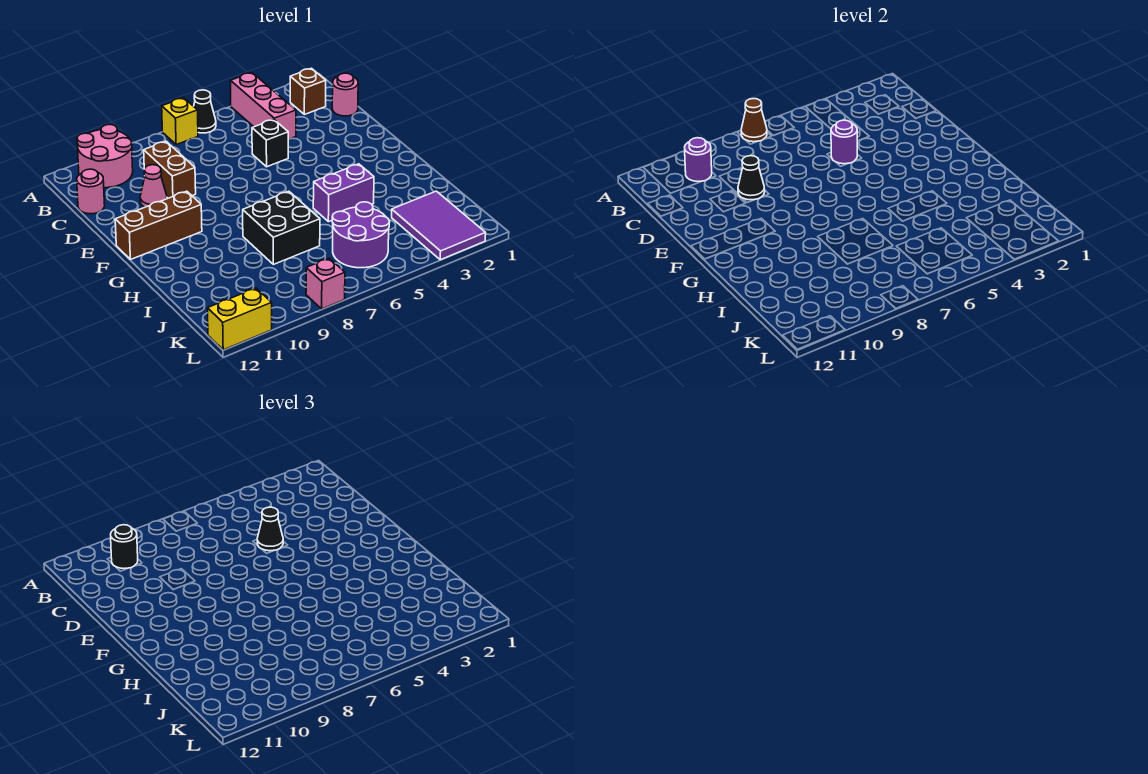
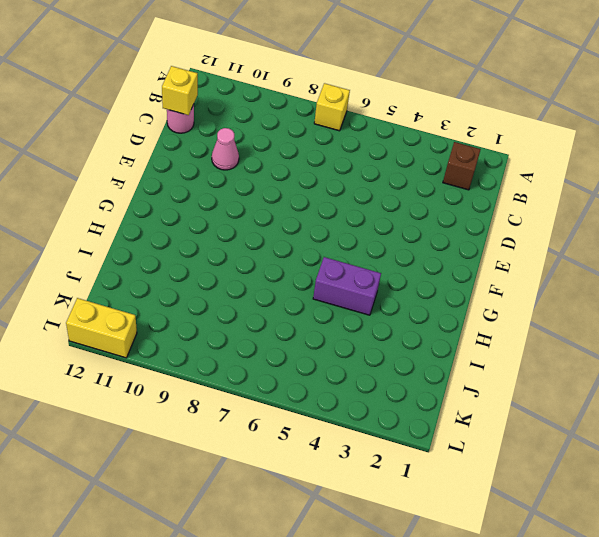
yellow brick C12 level 2 -> none
none -> pink brick A4:C4 level 1
none -> black cone A6 level 1
none -> pink round brick A10:B11 level 1

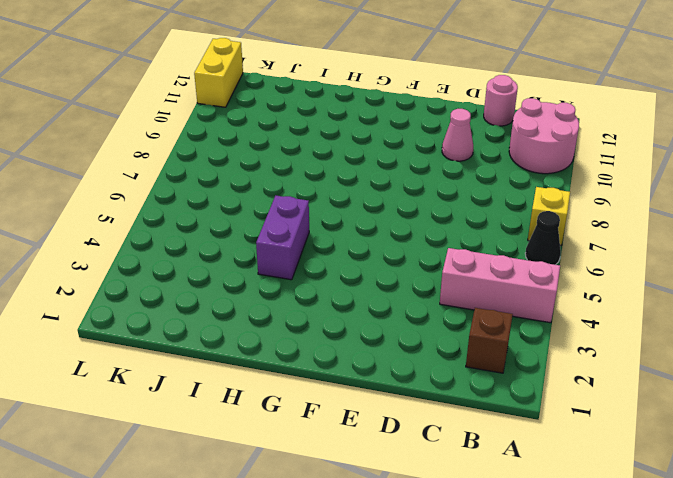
none -> pink round brick C1 level 1
none -> brown brick C9:D9 level 1
none -> black brick D5 level 1

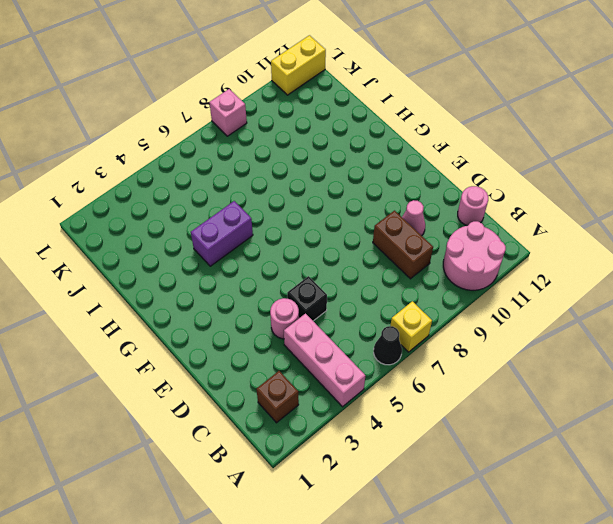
pink round brick D4 level 1 -> pink round brick C1 level 1
none -> brown brick F10:F12 level 1
none -> black brick H7:I8 level 1
none -> purple tile J2:L3 level 1

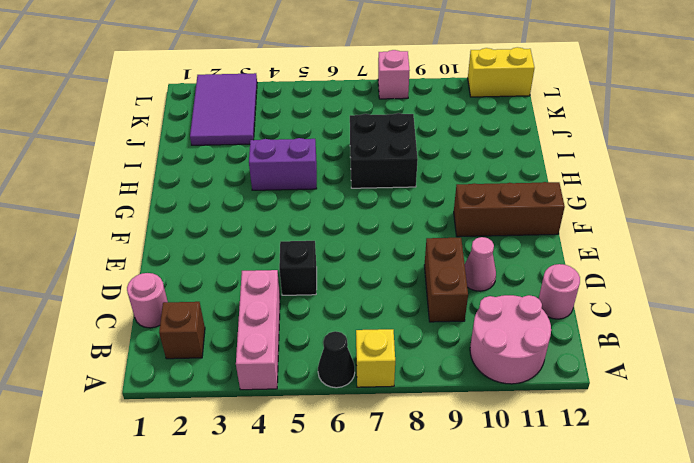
none -> purple round brick J5:K6 level 1
none -> brown cone A7 level 2
none -> purple round brick B10 level 2

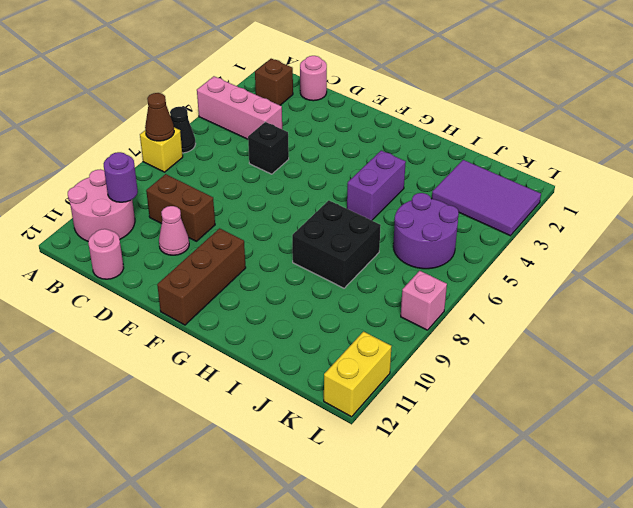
none -> purple round brick D5 level 2
none -> black cone D9 level 2
none -> black round brick B10 level 3

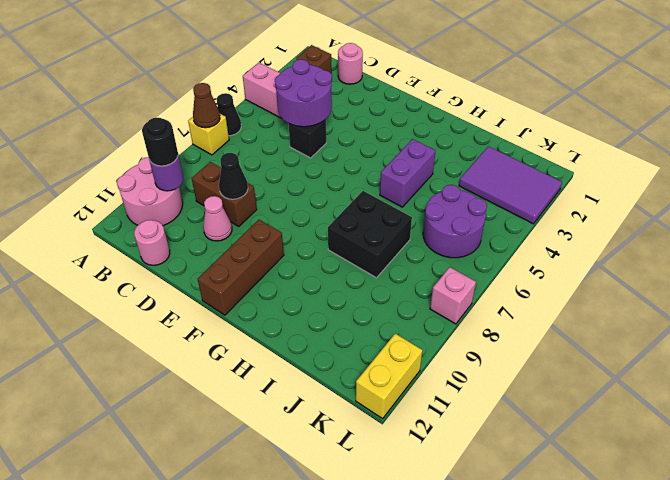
purple round brick C4:D5 level 2 -> purple round brick D5 level 2
none -> black cone D5 level 3

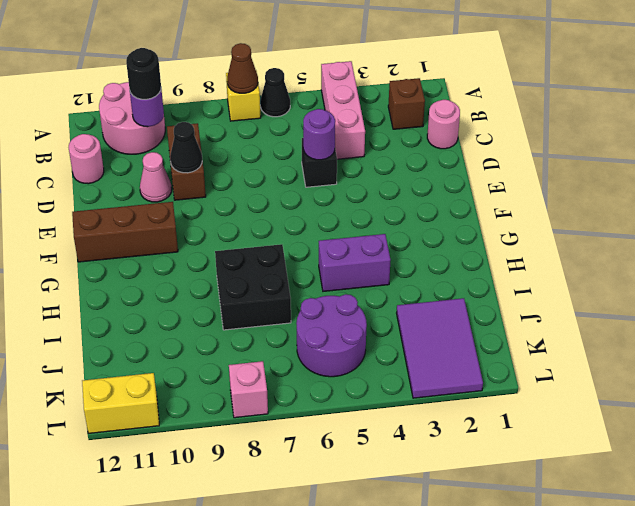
none -> black cone D5 level 3

